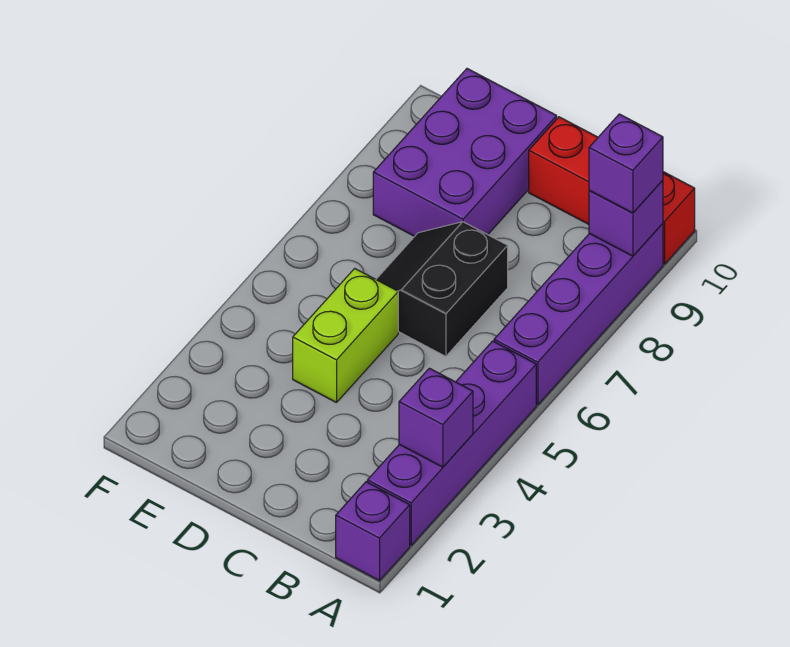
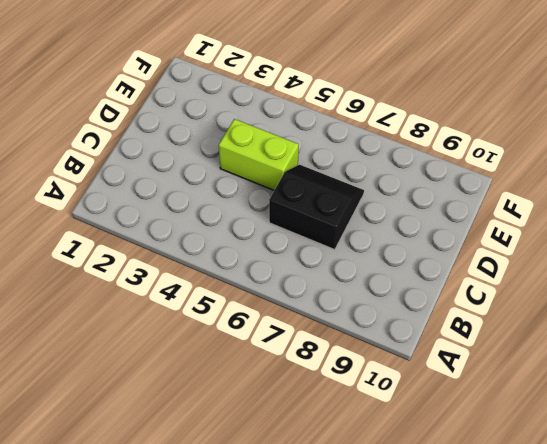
none -> purple brick A1 level 1
none -> purple brick A2:A5 level 1

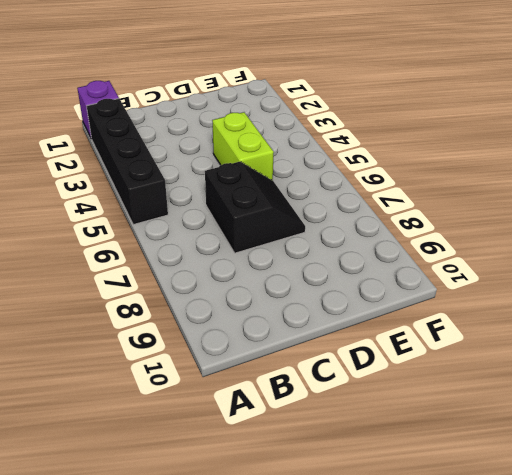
black brick A2:A5 level 1 -> purple brick A2:A5 level 1
none -> purple brick A6:A9 level 1
none -> red brick A10:C10 level 1

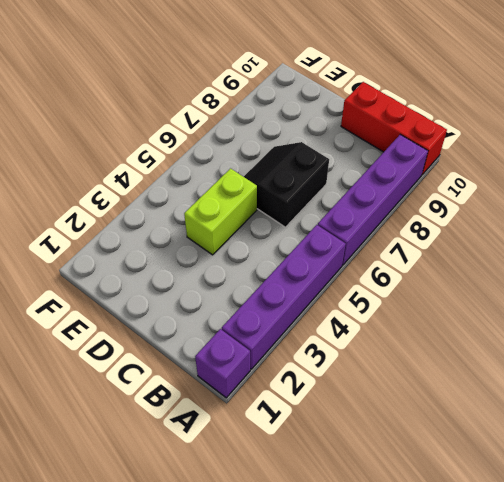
none -> purple brick D8:E10 level 1
none -> purple brick A3 level 2

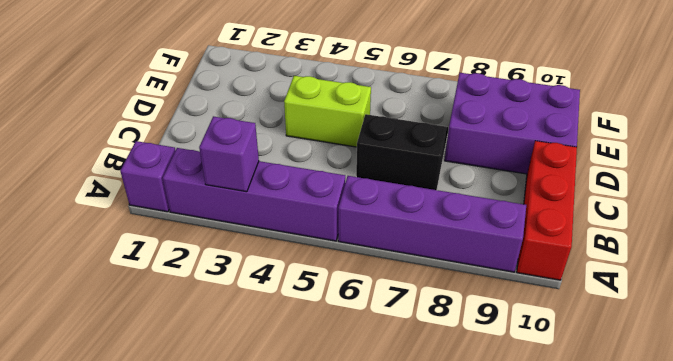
none -> purple brick A9 level 2
none -> purple brick A9 level 3

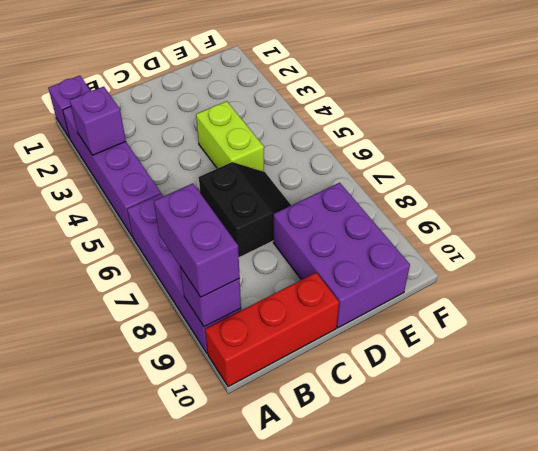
purple brick A8:A9 level 3 -> purple brick A9 level 3

